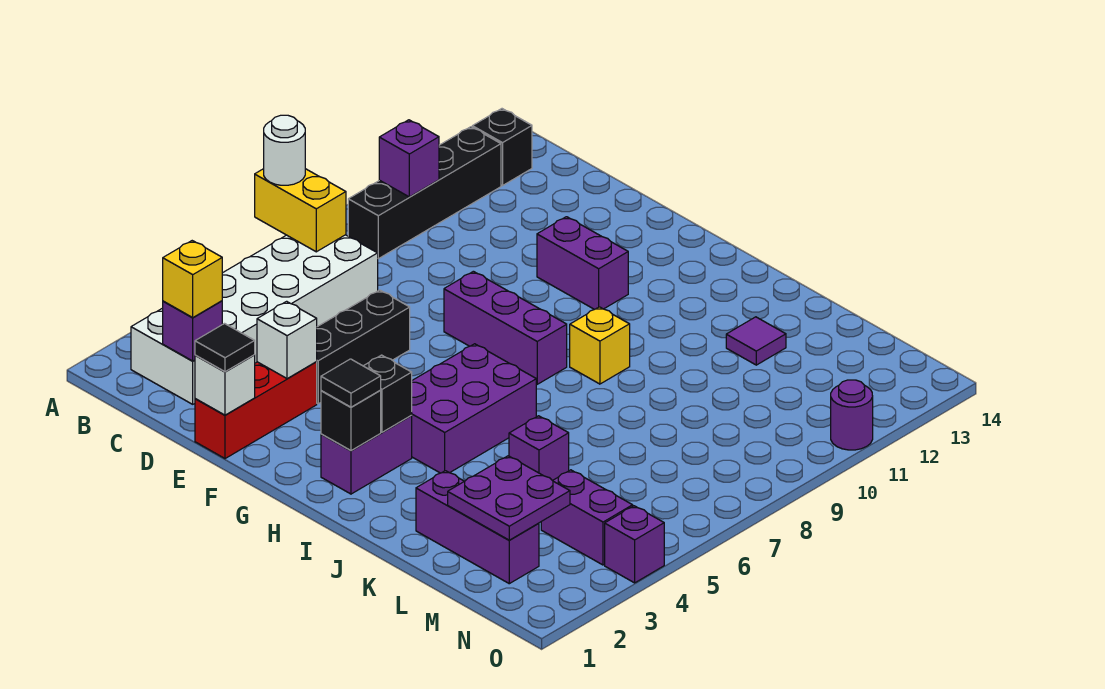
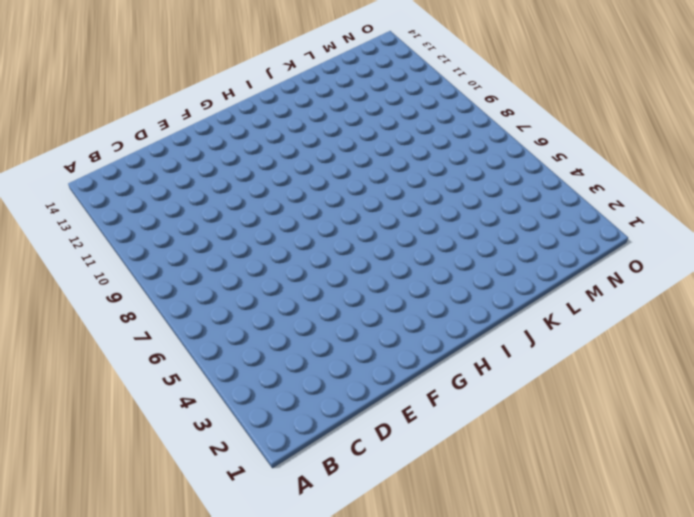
none -> white brick B2:C7 level 1
none -> black brick B9:B12 level 1
none -> black brick B13 level 1

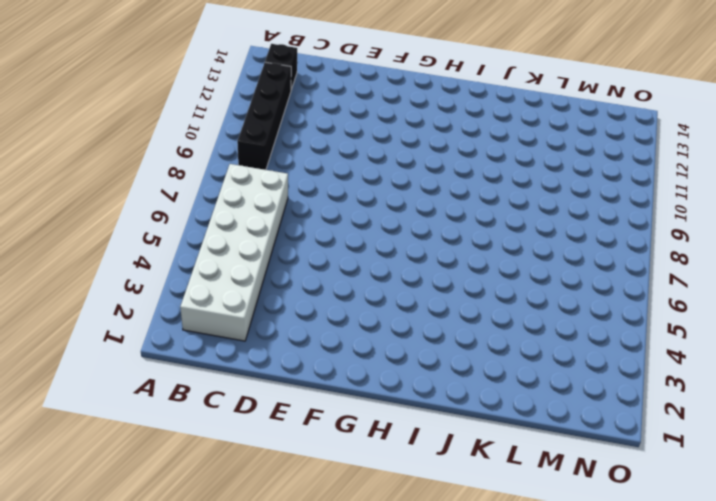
none -> red brick E1:E3 level 1
none -> black brick E4:E6 level 1
none -> purple brick F8:H8 level 1

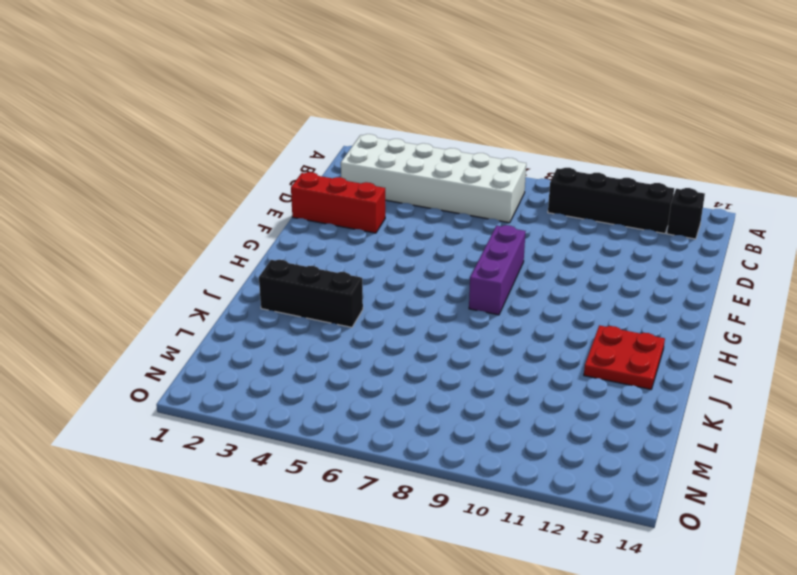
red plate I12:J13 level 1 -> none
black brick J2:J4 level 1 -> black brick E4:E6 level 1
none -> purple brick F11:G11 level 1
none -> purple brick H2:H3 level 1
none -> purple brick H4:I6 level 1

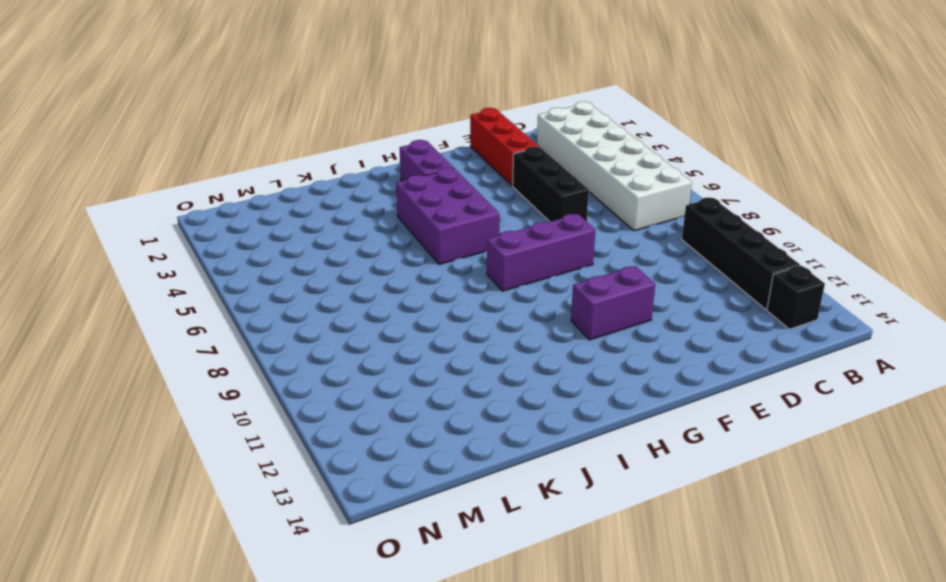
none -> yellow brick I9 level 1
none -> purple brick K2:M2 level 1
none -> purple brick K5 level 1

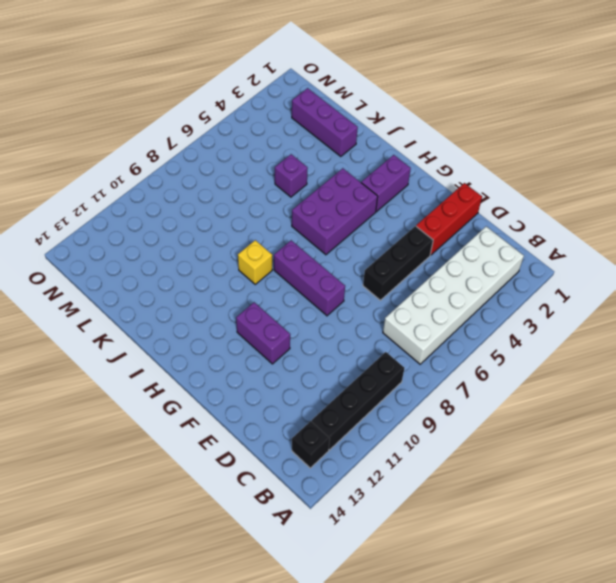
none -> purple tile K12 level 1
none -> purple brick M4:N4 level 1
none -> purple brick O4 level 1

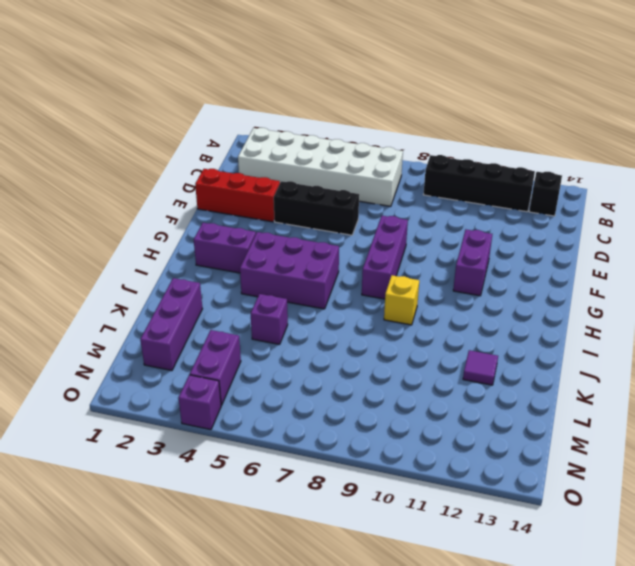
none -> purple round brick O11 level 1
none -> yellow brick A7:B7 level 2
none -> purple brick B10 level 2

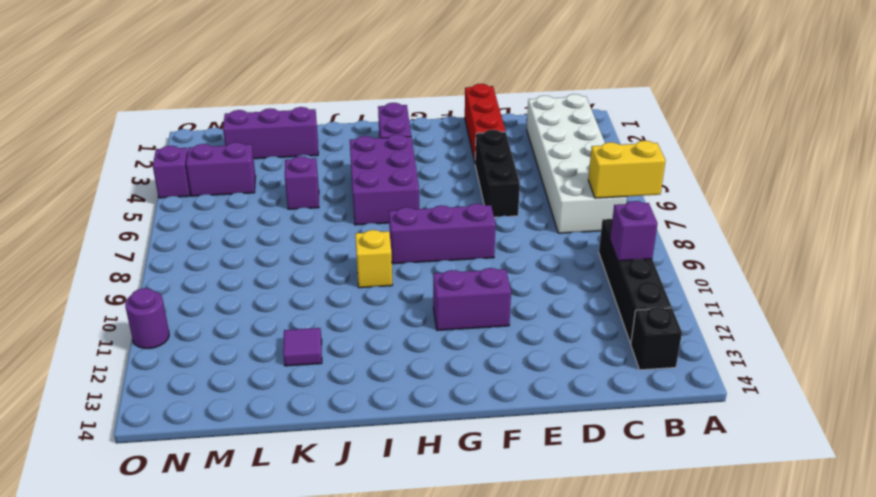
none -> purple brick C2 level 2
none -> white brick E1 level 2
none -> white brick E3 level 2

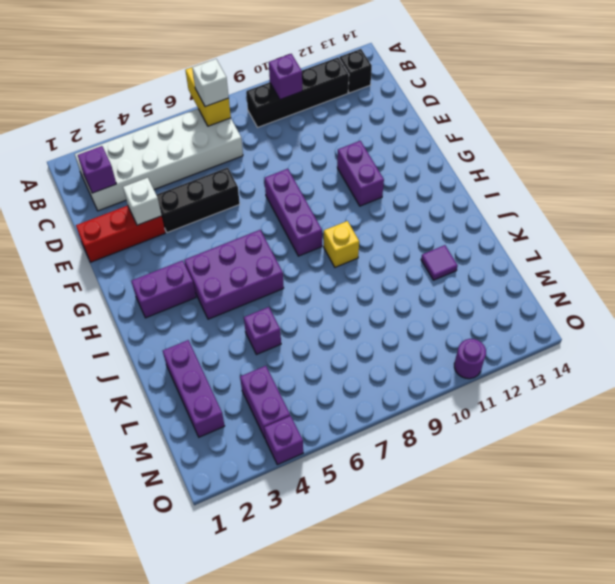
white brick B7 level 3 -> white brick E1 level 2
none -> black brick H2 level 2
none -> black brick H3 level 2
none -> purple plate L2:M3 level 2

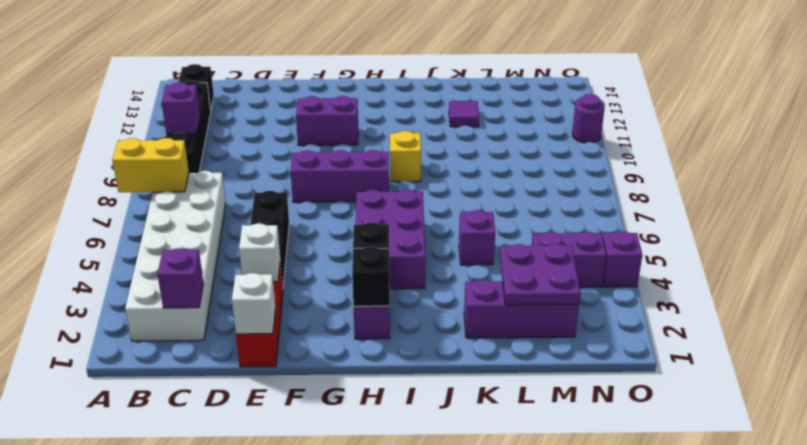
none -> white round brick A7 level 3
none -> yellow brick C2 level 3
none -> black tile E1 level 3

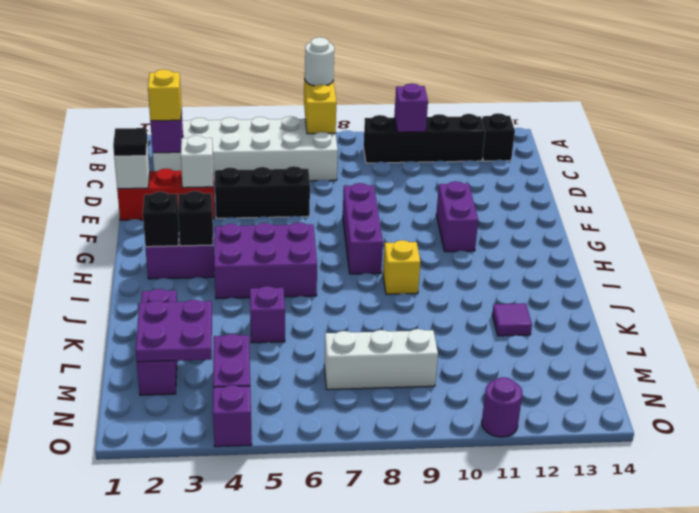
white brick M7:M9 level 1 -> none
none -> black tile H2 level 3

